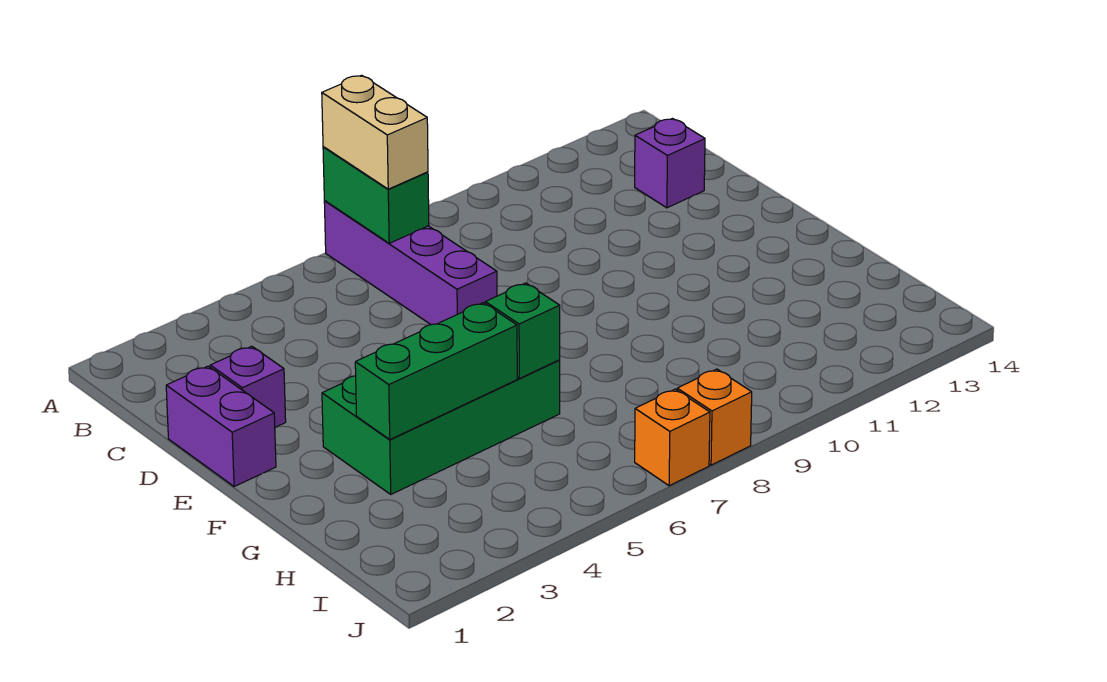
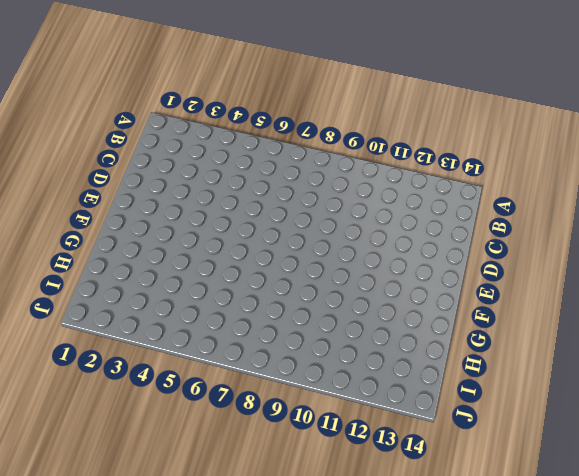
none -> purple brick A7:D7 level 1
none -> purple brick C13 level 1

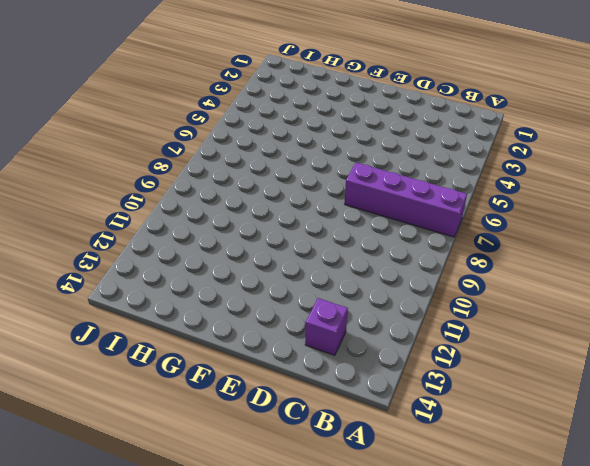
none -> purple brick D1:E1 level 1
none -> purple brick D2 level 1

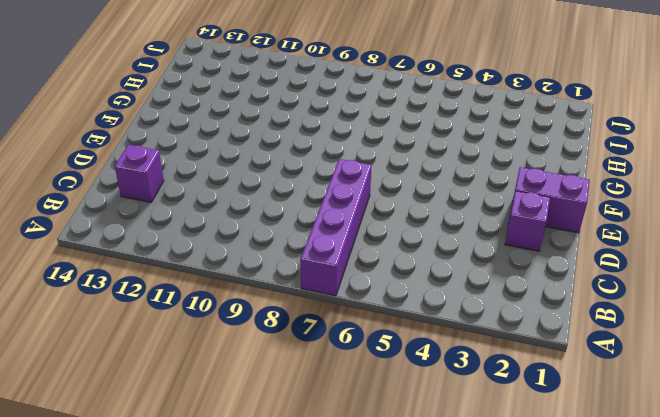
purple brick E1:E2 level 1 -> purple brick D1:E1 level 1
none -> green brick F3:G6 level 1
none -> orange brick J7 level 1

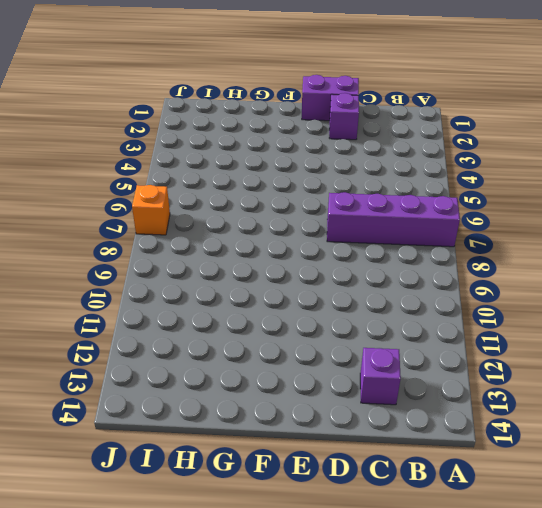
none -> green brick F3:G6 level 1
none -> orange brick J8 level 1

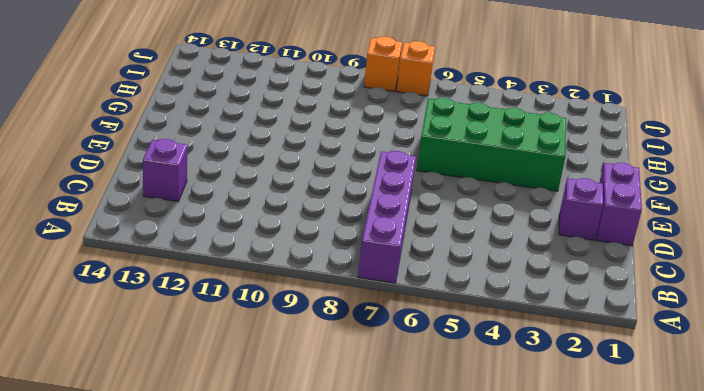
none -> green brick A7:B7 level 2
none -> green brick G3:G5 level 2

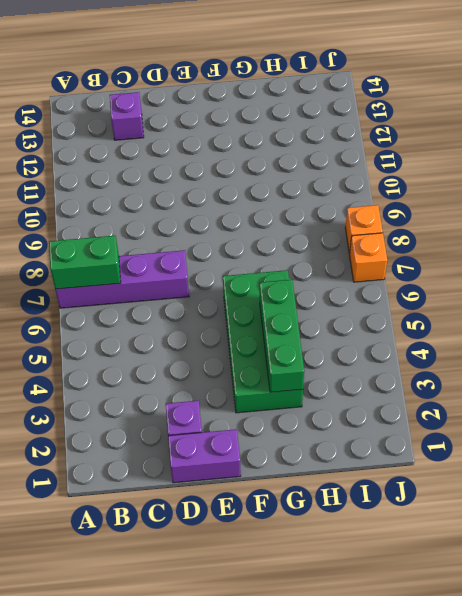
none -> green brick G6 level 2
none -> tan brick A7:B7 level 3

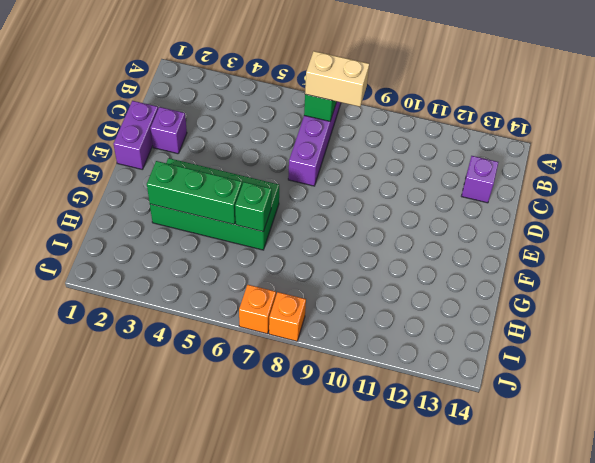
tan brick B7:B8 level 3 -> tan brick A7:B7 level 3

